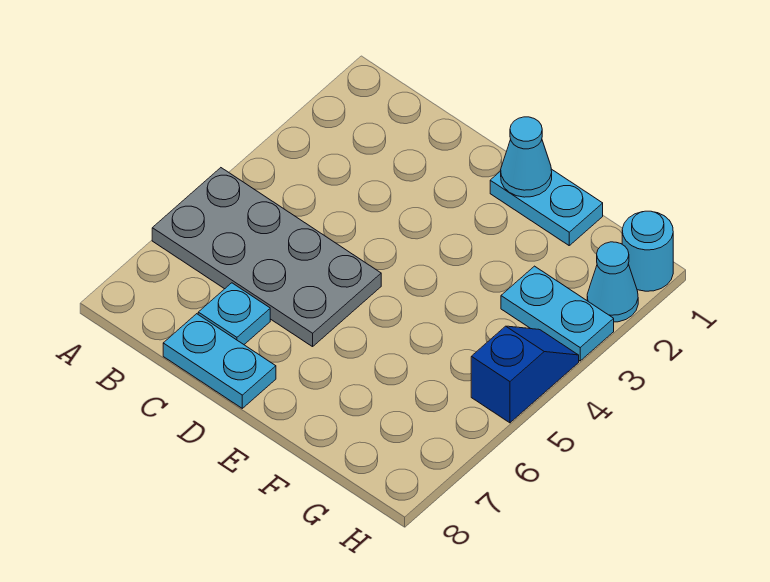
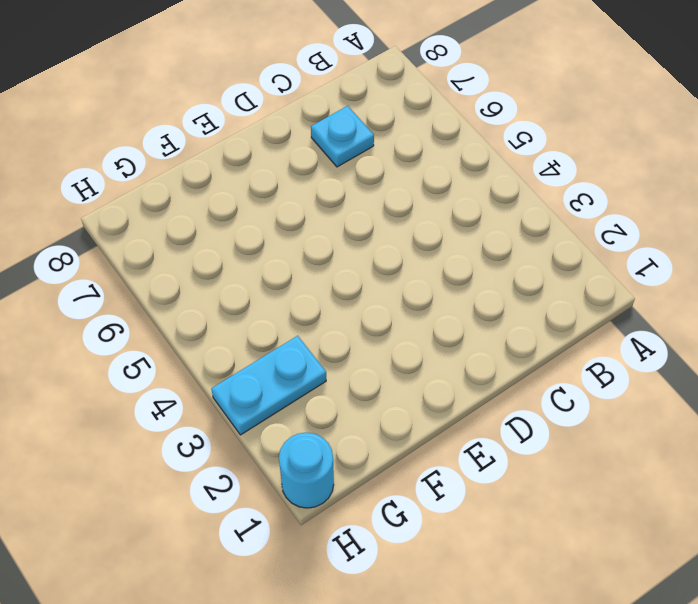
none -> grey plate A5:D6 level 1
none -> cyan plate C8:D8 level 1

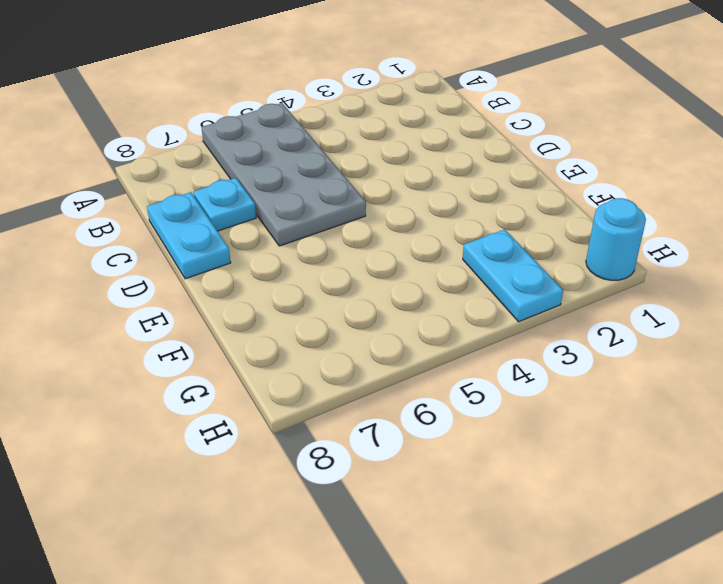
none -> cyan plate E1:F1 level 1
none -> cyan cone H2 level 1

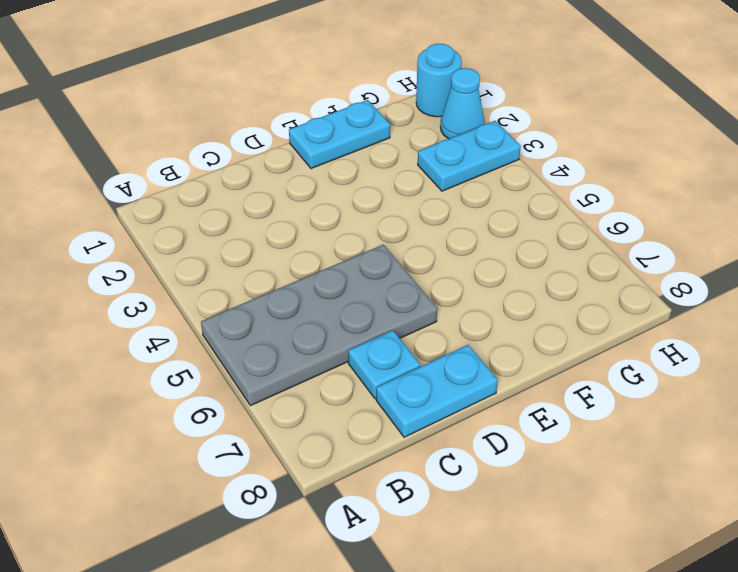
none -> blue slope H4:H5 level 1 top 5
none -> cyan cone E1 level 2

